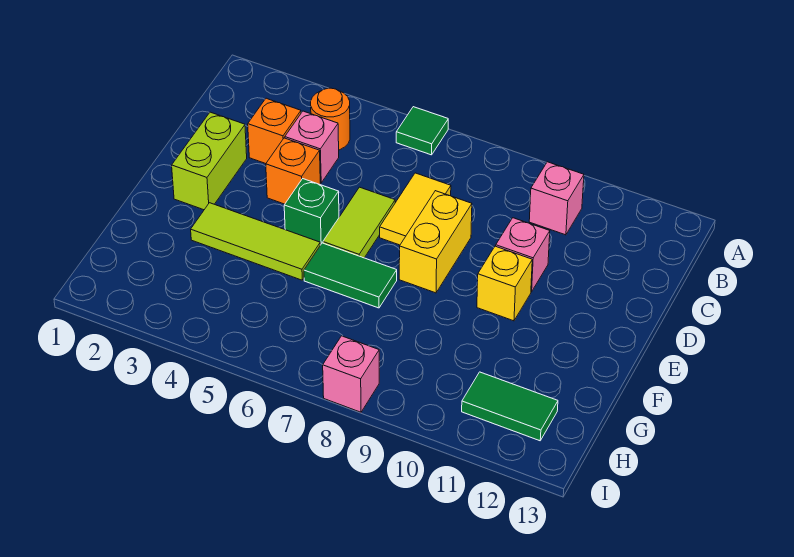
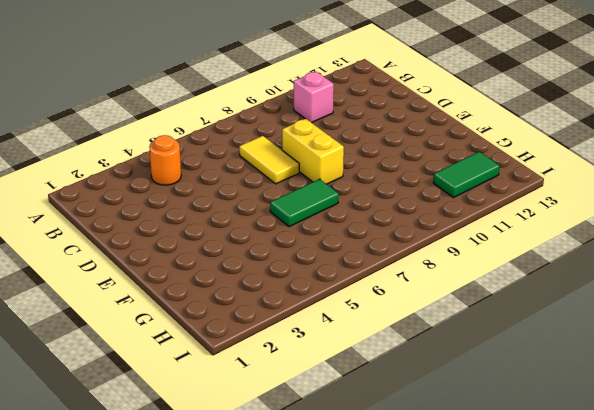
none -> green tile A6 level 1
none -> orange brick C3 level 1
none -> pink brick C4 level 1

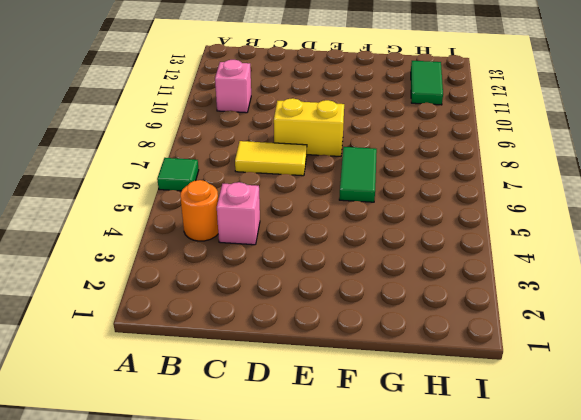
none -> orange brick C3 level 1
none -> lime brick D2:E2 level 1
none -> orange brick D4 level 1

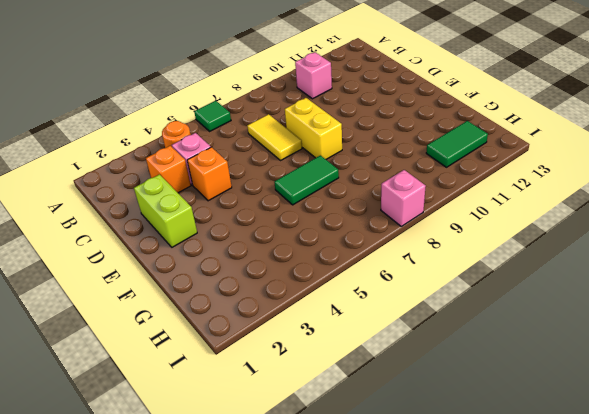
none -> lime tile D6:E6 level 1
none -> pink brick D10 level 1
none -> green brick E5 level 1

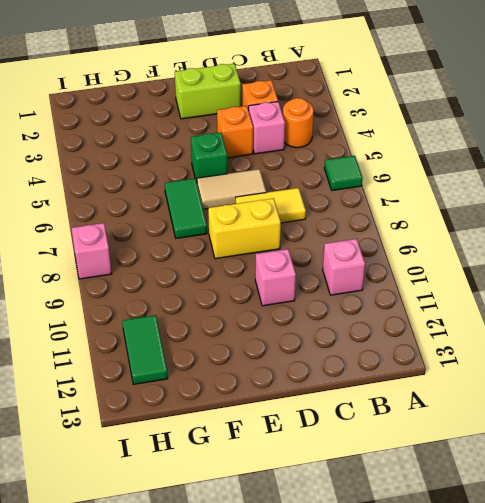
tan tile D6:E6 level 1 -> lime tile D6:E6 level 1
none -> yellow brick E10 level 1
none -> lime tile F3:F5 level 1

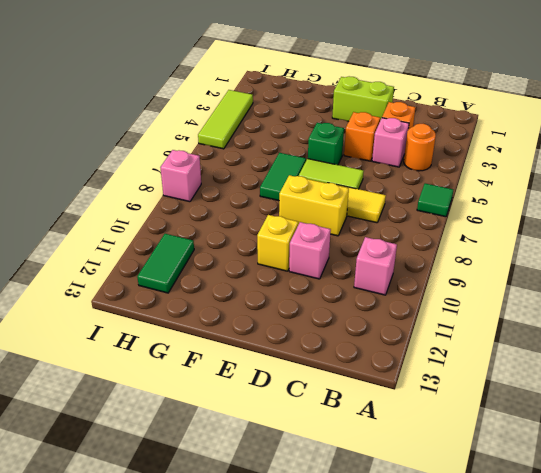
lime tile I3:I5 level 1 -> lime tile F3:F5 level 1

